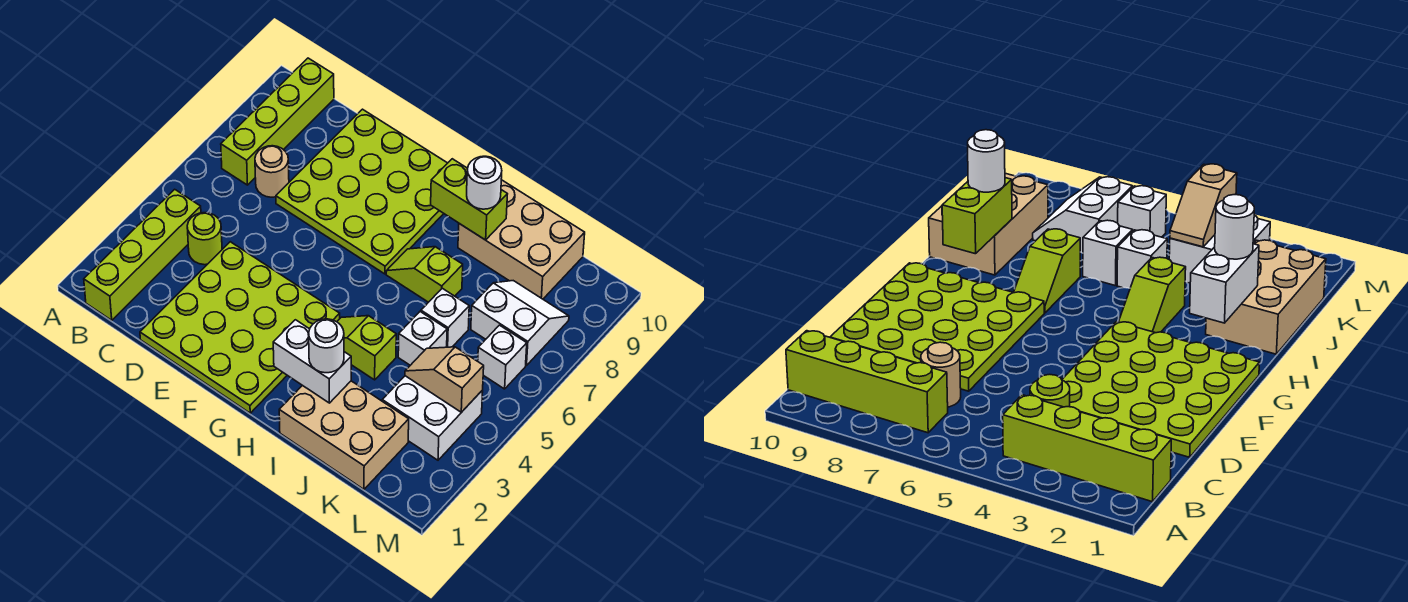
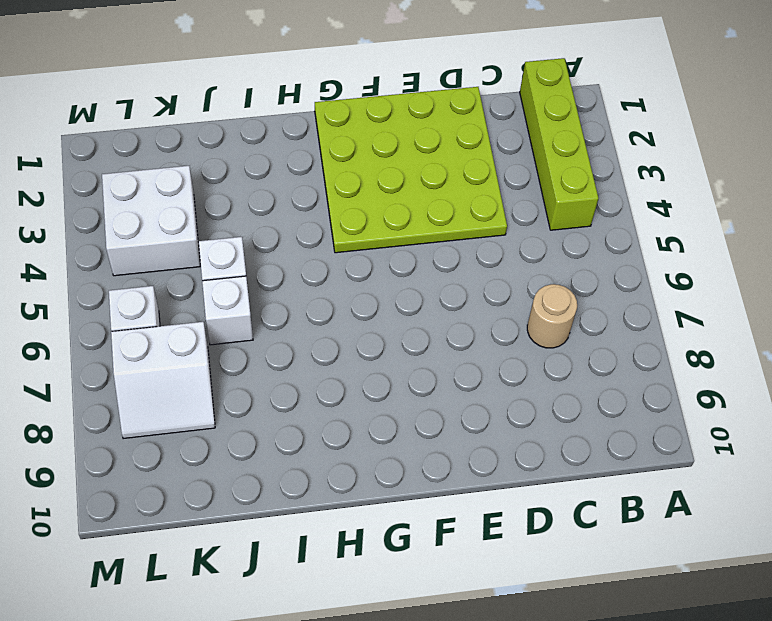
none -> lime brick B7:B10 level 1
none -> lime round brick C4 level 1
none -> lime plate D7:G10 level 1

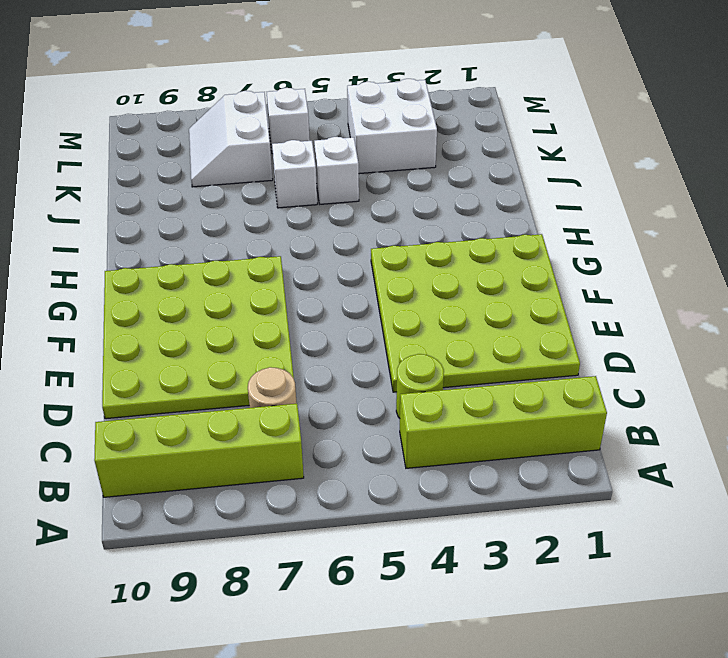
none -> lime slope H4:I4 level 1 top I
none -> lime slope H7:I7 level 1 top I
none -> tan brick I1:K2 level 1

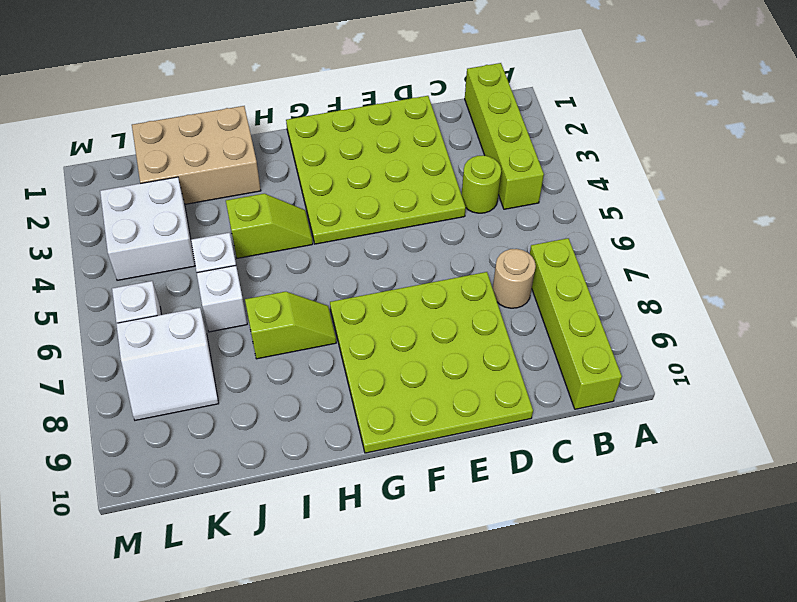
none -> tan brick I9:K10 level 1
none -> white brick H2:I2 level 2
none -> lime brick H9:I9 level 2

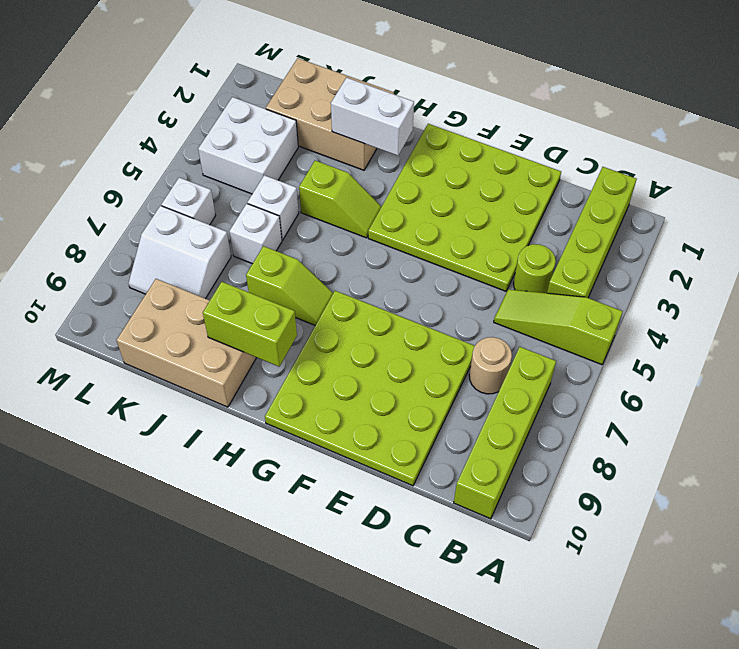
lime slope A5:C5 level 1 top A -> none
none -> tan slope K4:L4 level 2 top L
none -> white round brick I2 level 3
none -> white round brick I9 level 3

